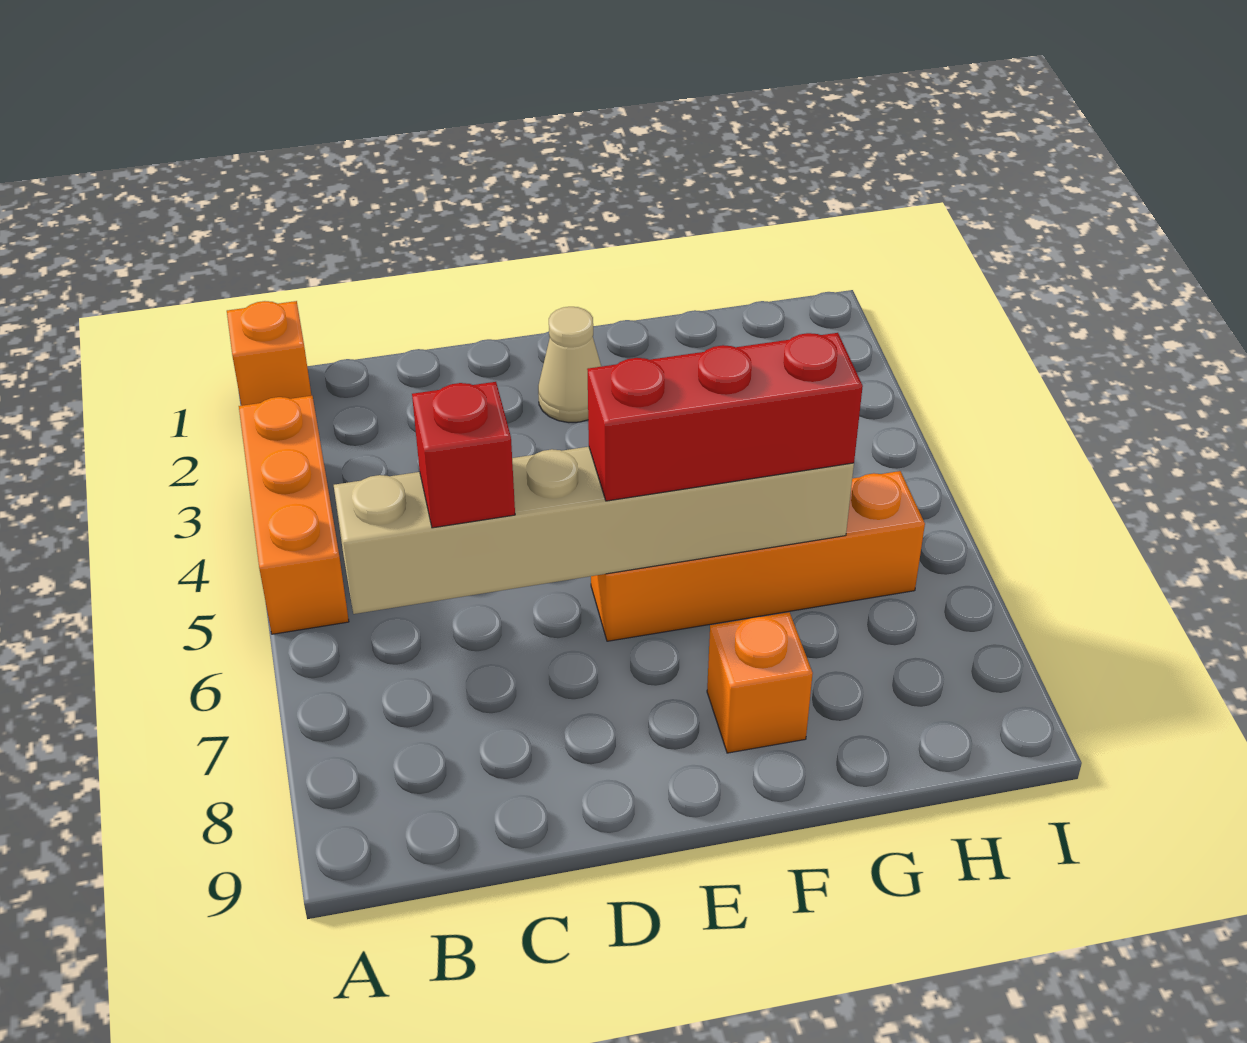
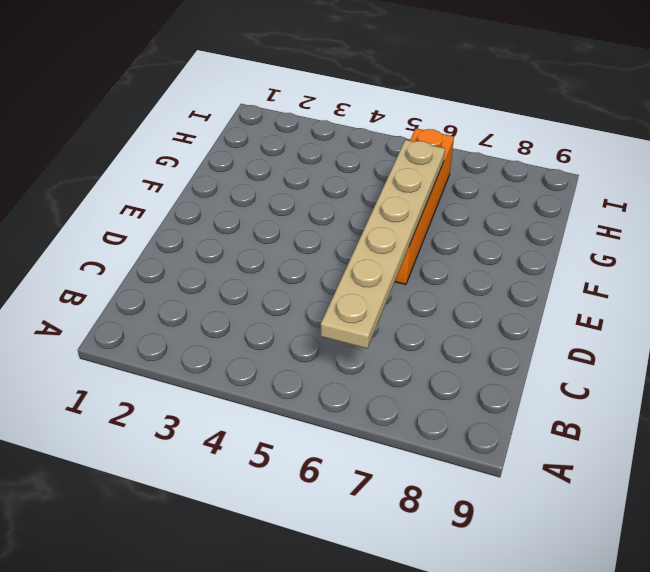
tan plate B6:G6 level 2 -> tan brick B6:G6 level 2
none -> orange brick A1 level 1
none -> orange brick A3:A5 level 1

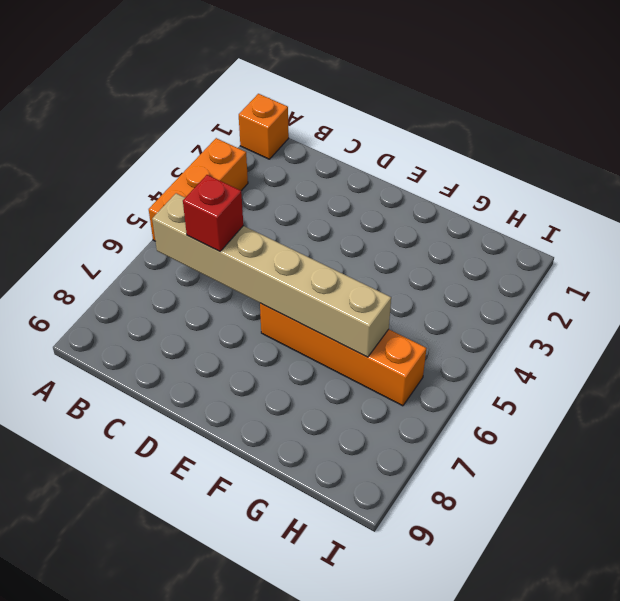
none -> tan cone E2 level 1
none -> orange brick F8 level 1

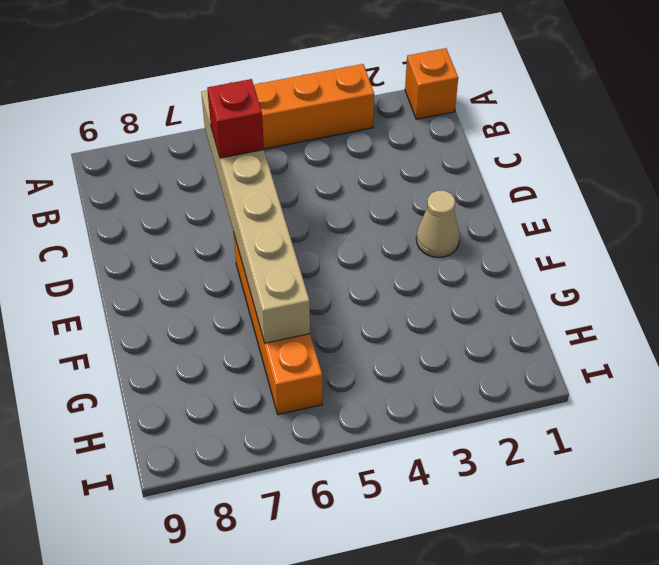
none -> orange brick F8 level 1
none -> red brick E6:G6 level 3

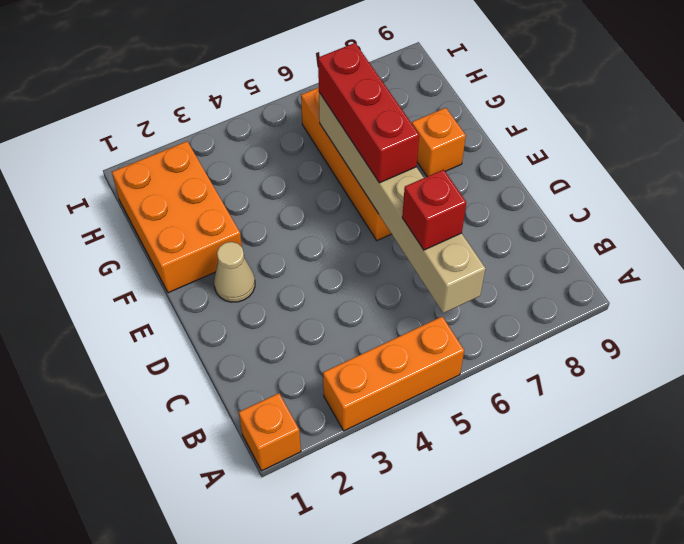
orange brick F1:H2 level 1 -> none

